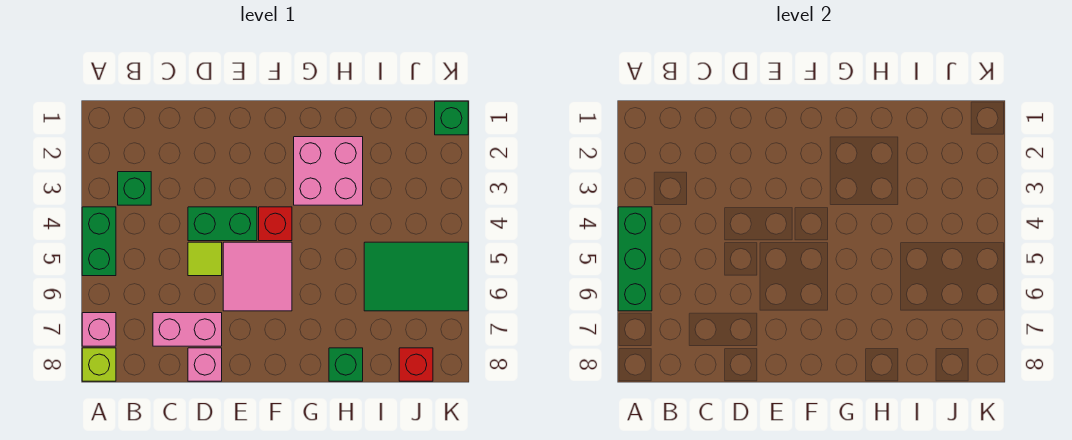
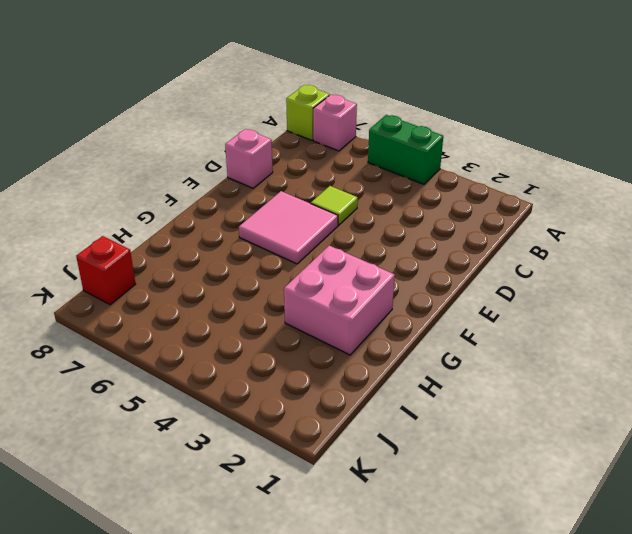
none -> green brick B3 level 1
none -> pink brick C7:D7 level 1
none -> green brick D4:E4 level 1

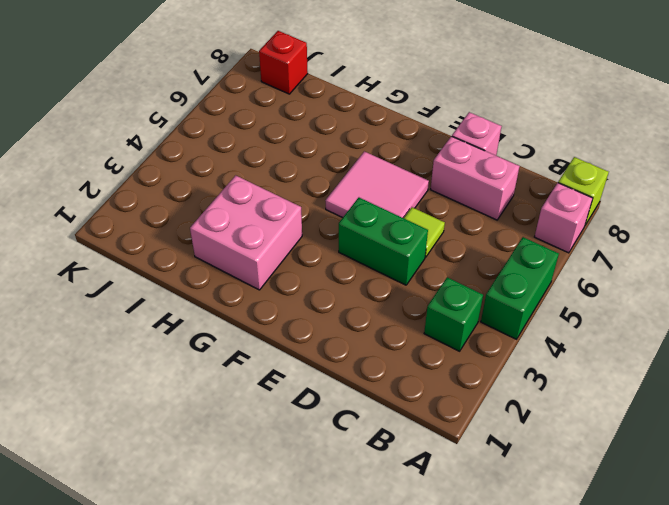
none -> red brick F4 level 1
none -> green brick H8 level 1
none -> green tile I5:K6 level 1

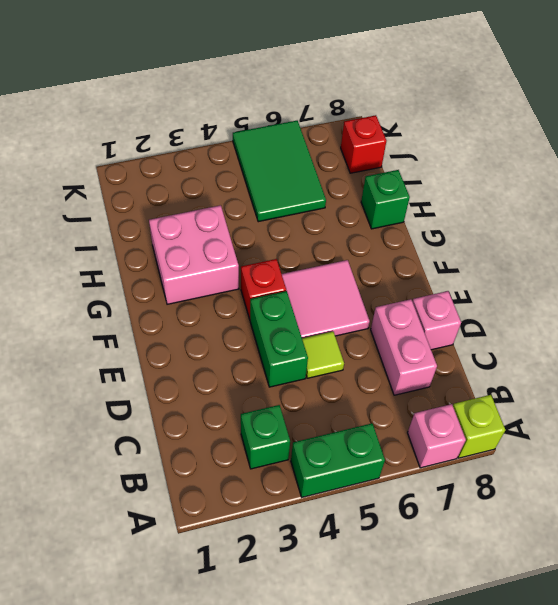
none -> green brick K1 level 1
none -> green brick A4:A6 level 2

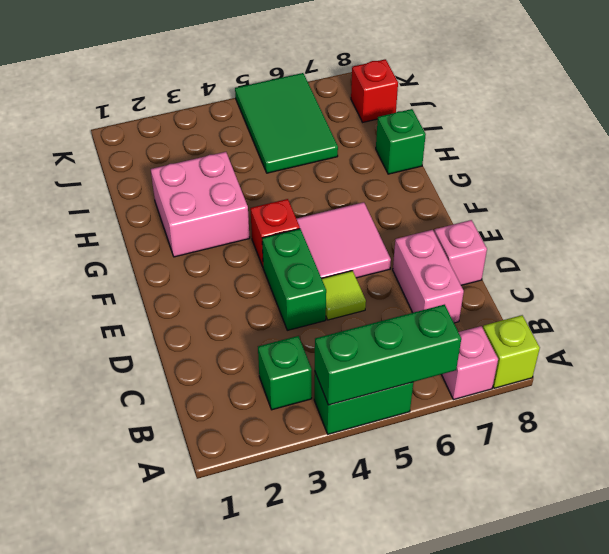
none -> green brick K1 level 1

